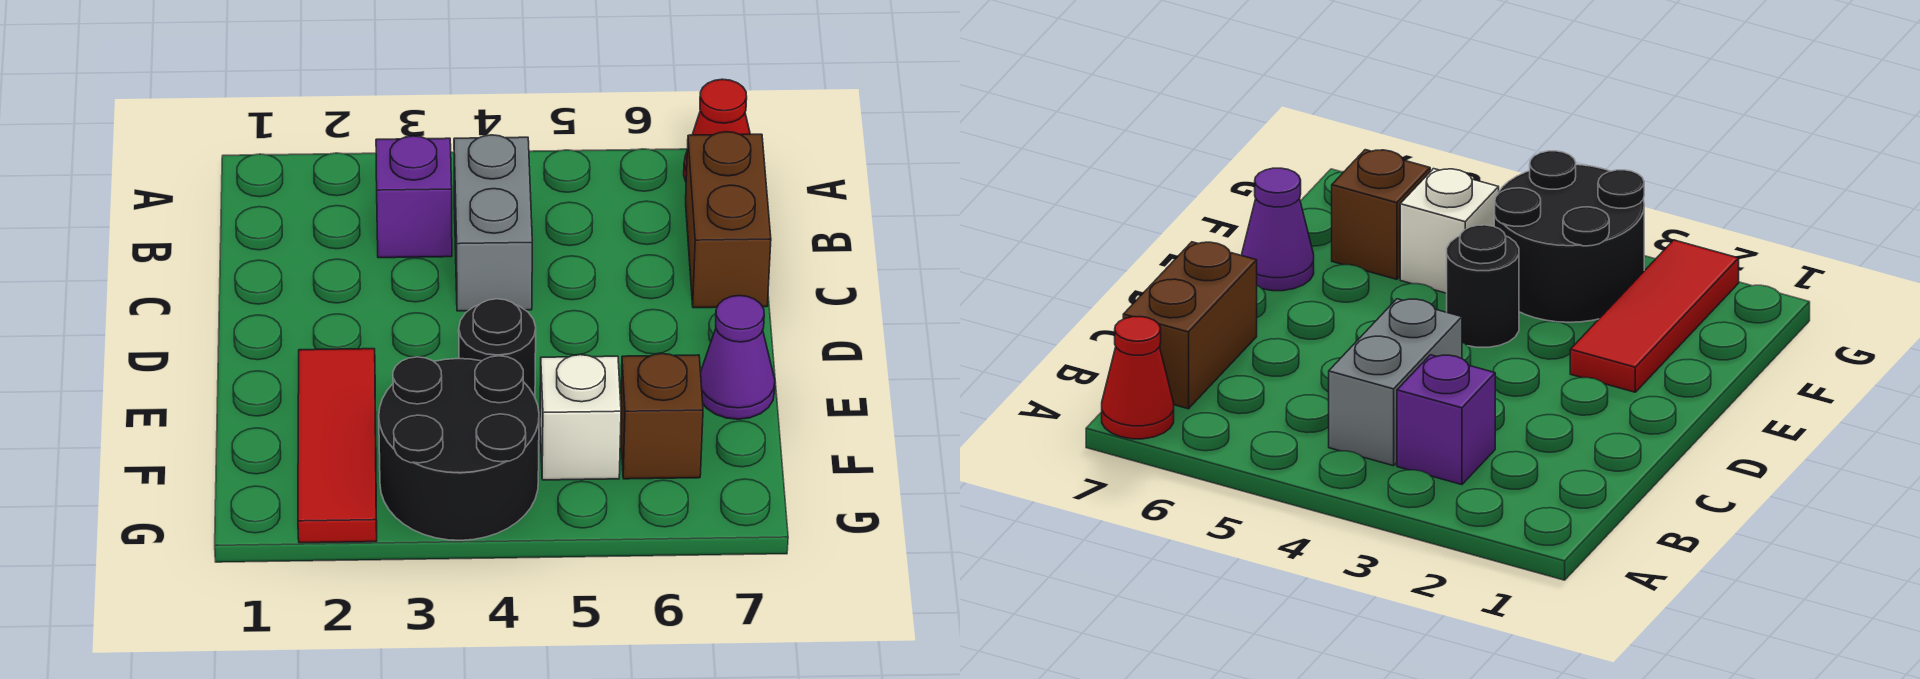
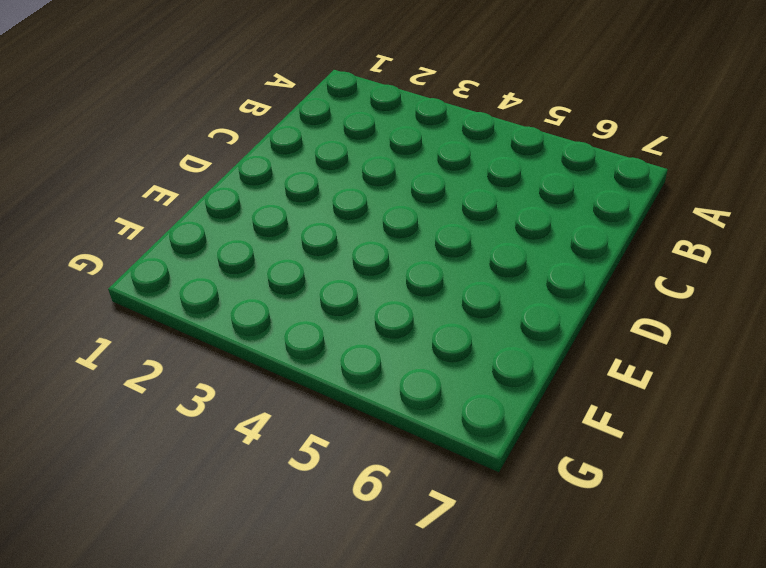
none -> red cone A7 level 1
none -> purple brick B3 level 1

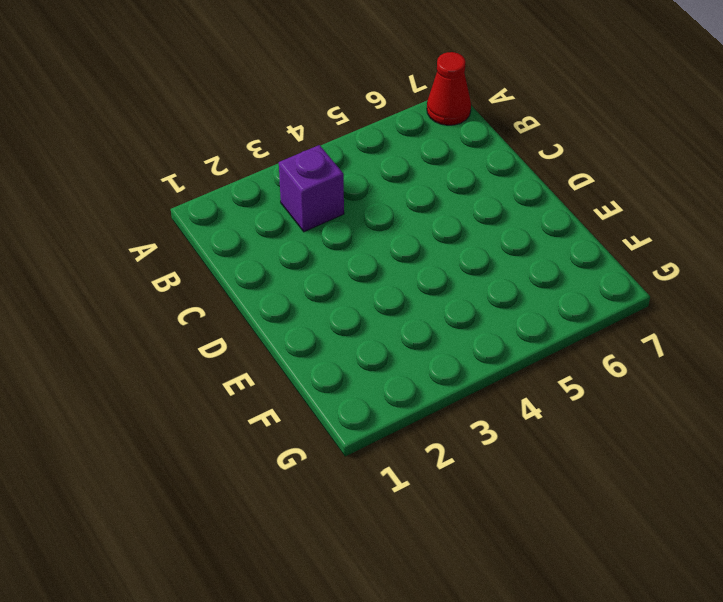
none -> grey brick B4:C4 level 1
none -> brown brick B7:C7 level 1

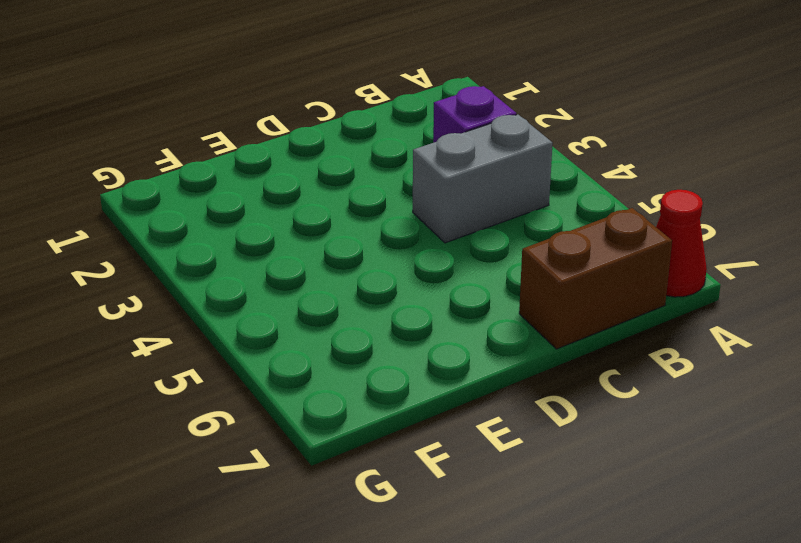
none -> red tile E2:G2 level 1
none -> black round brick E4 level 1

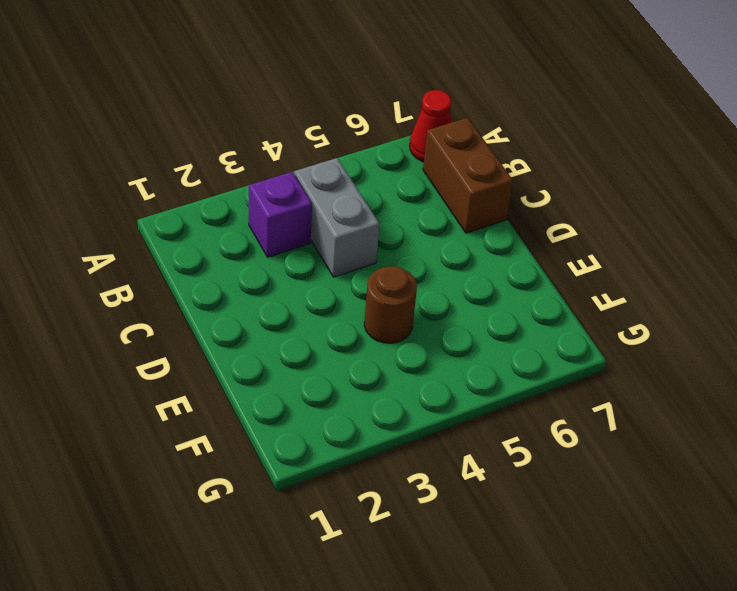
brown round brick E4 level 1 -> black round brick E4 level 1
none -> red tile E2:G2 level 1
none -> purple cone E7 level 1

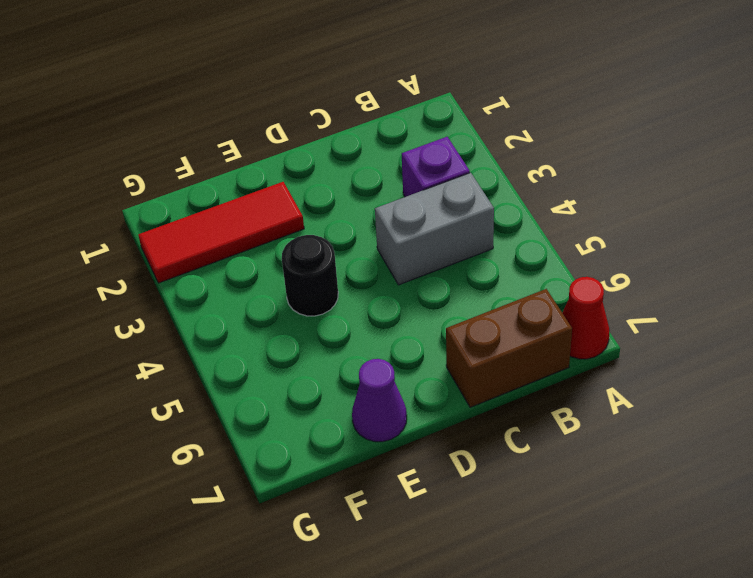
none -> black round brick F3:G4 level 1
none -> white brick F5 level 1

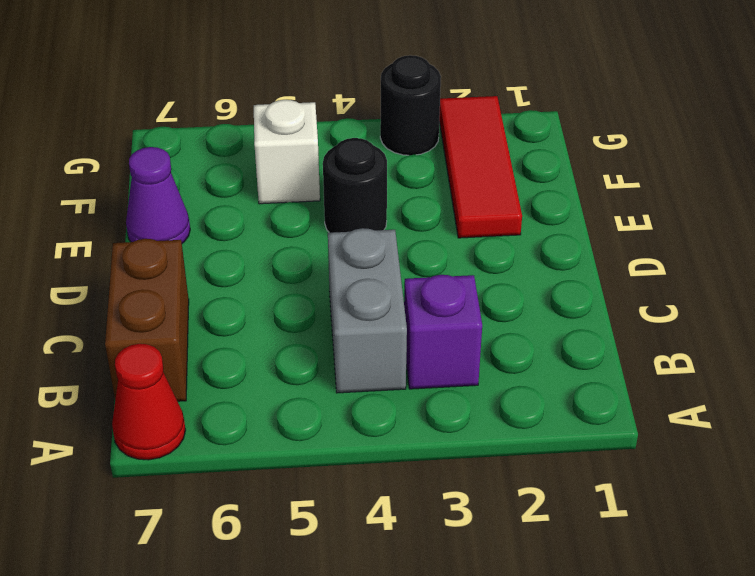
black round brick G3 level 1 -> black round brick F3:G4 level 1
none -> brown brick F6 level 1

